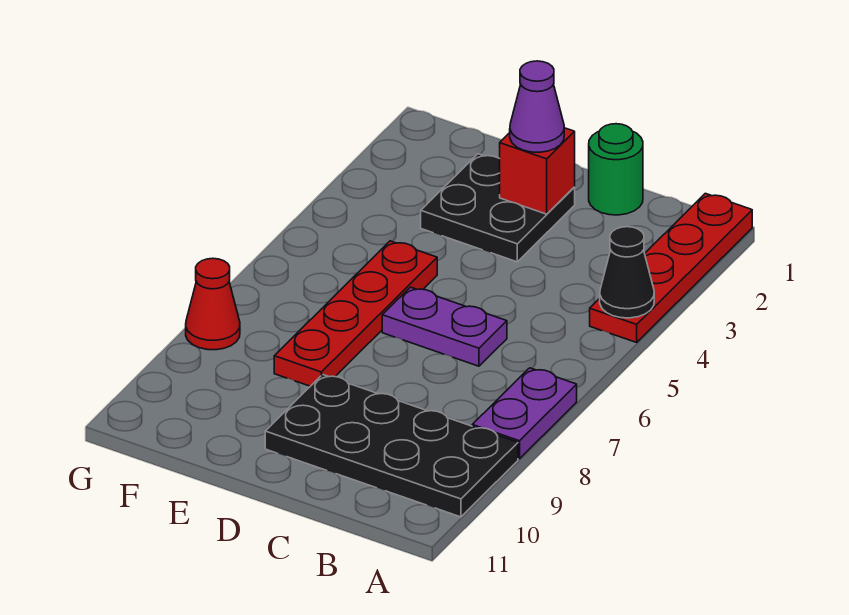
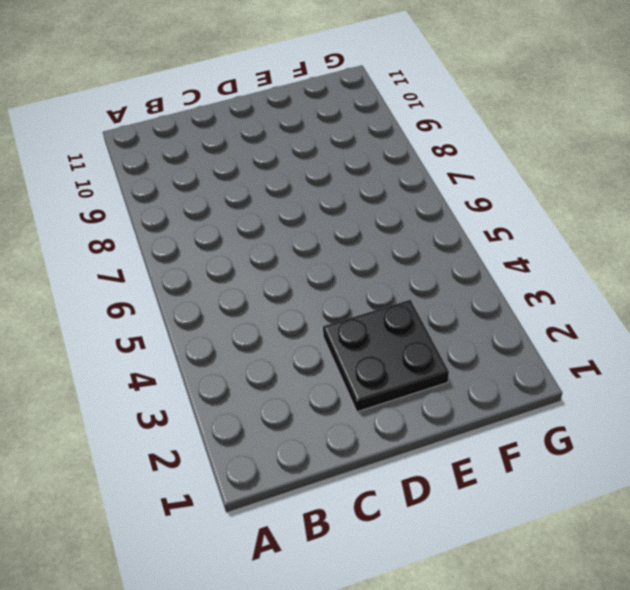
none -> red plate A1:A4 level 1
none -> purple plate A7:A8 level 1

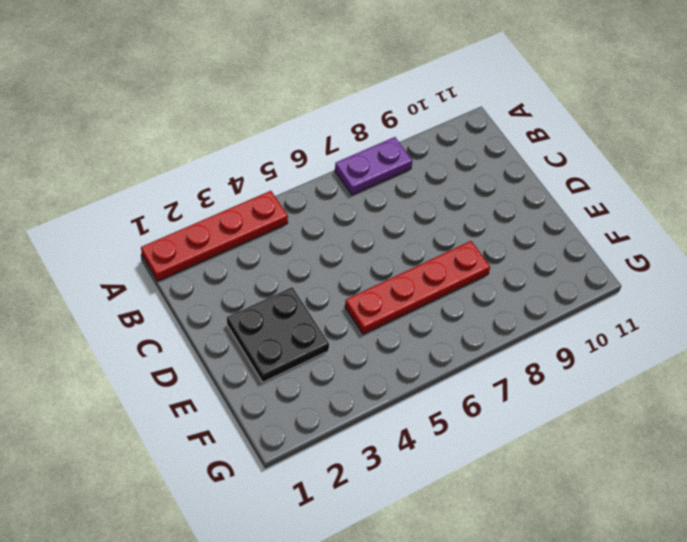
none -> black plate A9:D10 level 1
none -> green round brick C1 level 1

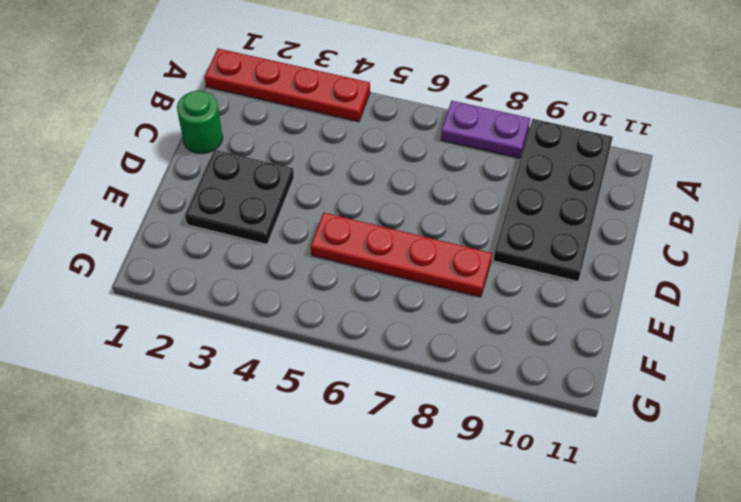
none -> purple plate C6:D6 level 1
none -> red cone G8 level 1

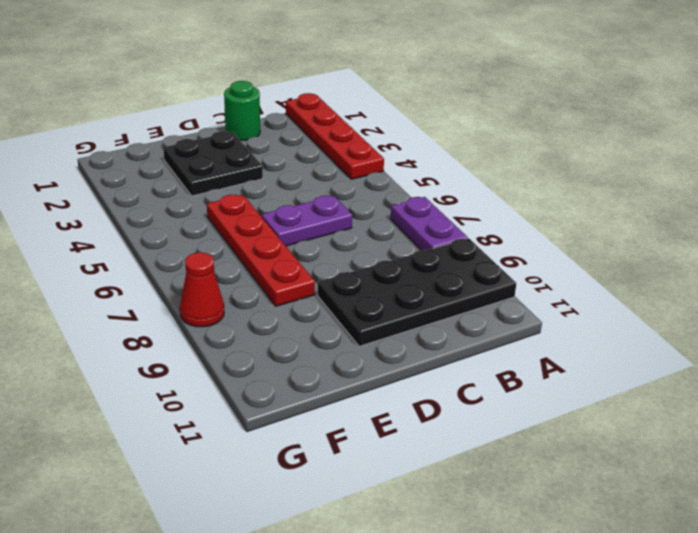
none -> black cone A4 level 2
none -> red brick D2 level 2

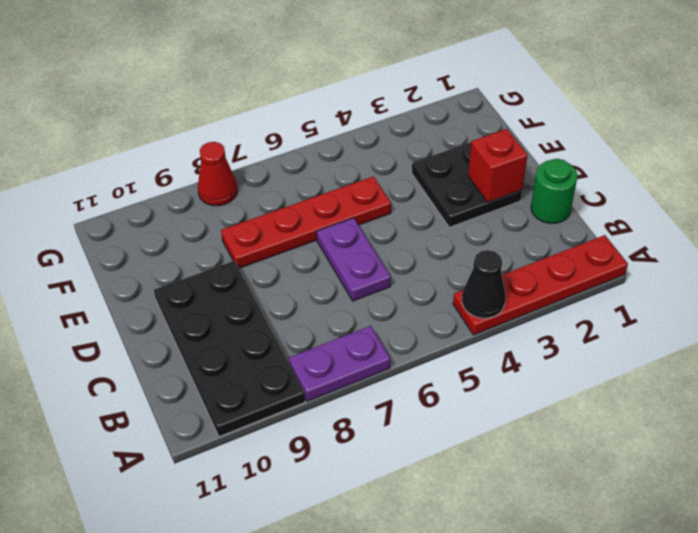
none -> purple cone D2 level 3

